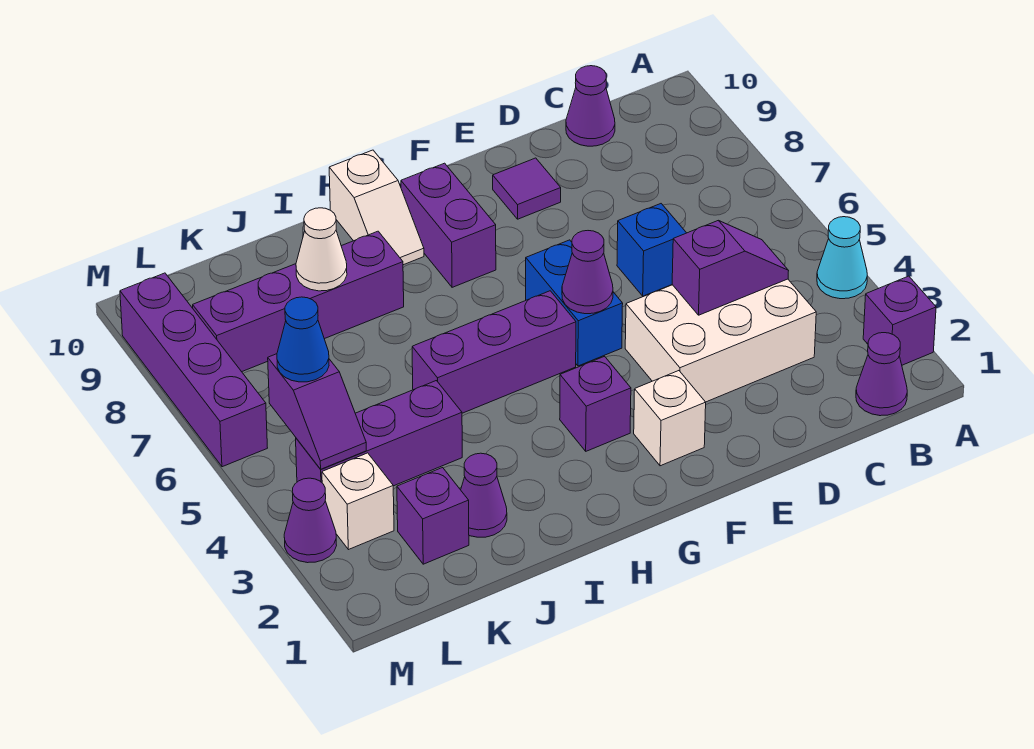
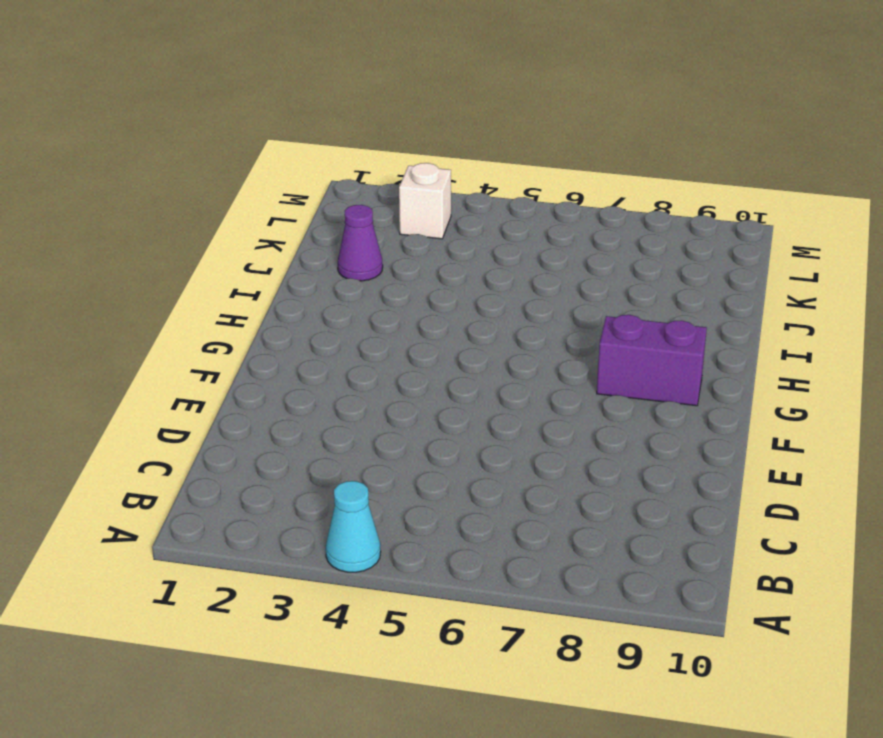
none -> purple brick A2 level 1
none -> purple cone B1 level 1
none -> white brick C3:E4 level 1

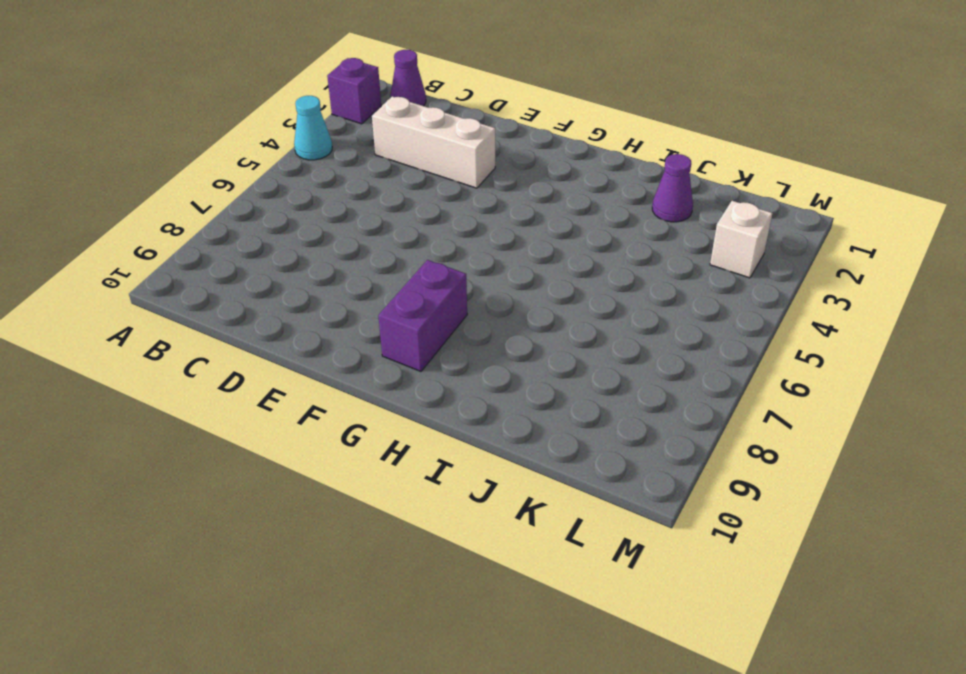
white brick C3:E3 level 1 -> white brick C3:E4 level 1
none -> purple cone C10 level 1
none -> blue brick D6 level 1
none -> purple tile E9 level 1

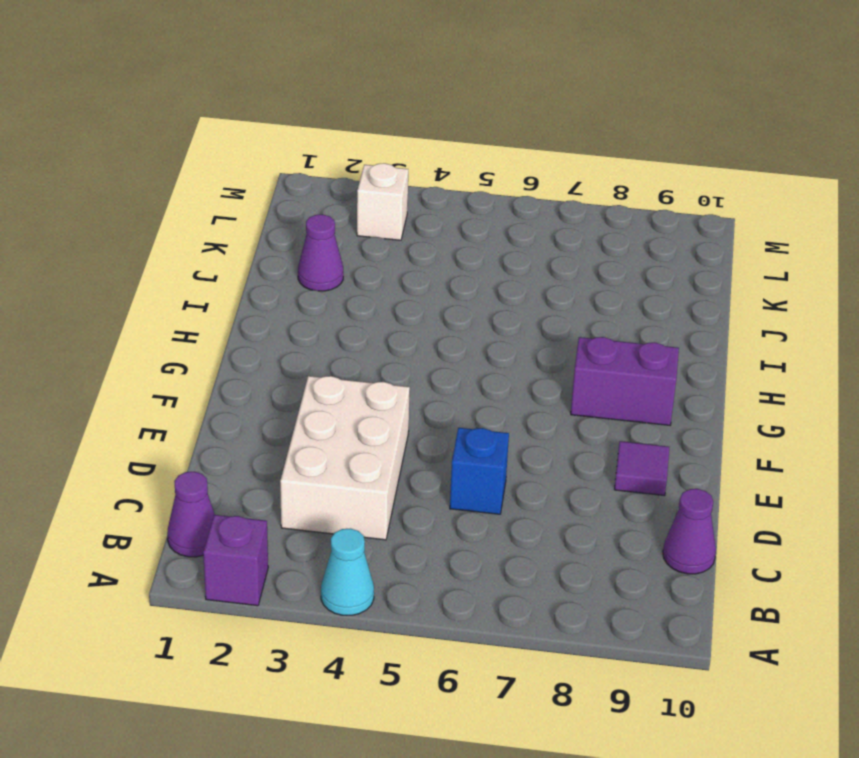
none -> white brick F2 level 1
none -> blue brick F5:F6 level 1
none -> purple brick G3 level 1

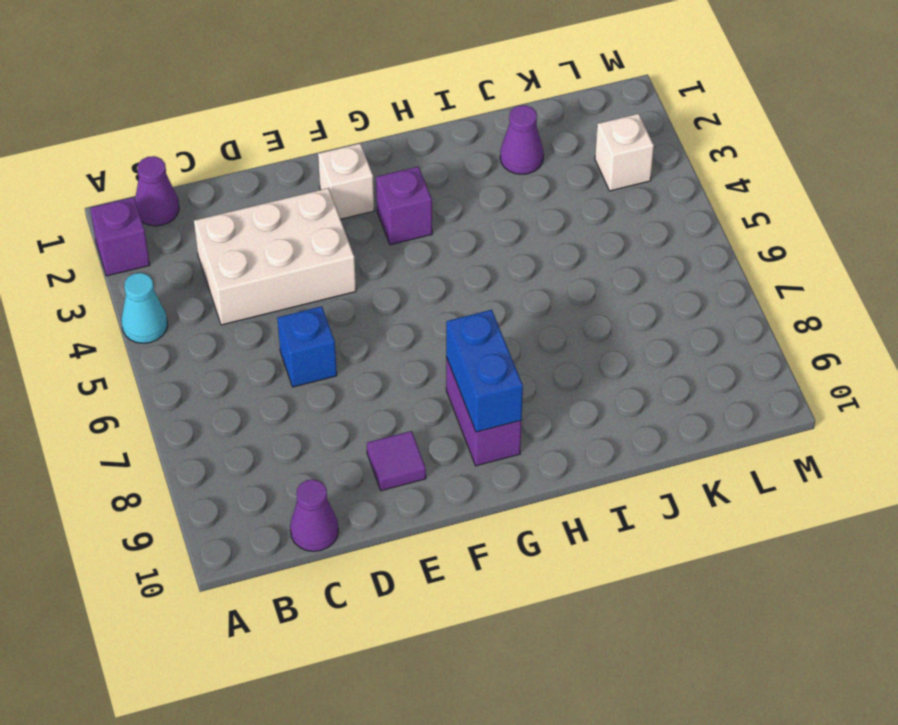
blue brick G8:G9 level 2 -> blue brick F5:F6 level 1
none -> purple brick G5:I5 level 1
none -> white slope H9:H10 level 1 top 10
none -> purple brick I8:L8 level 1

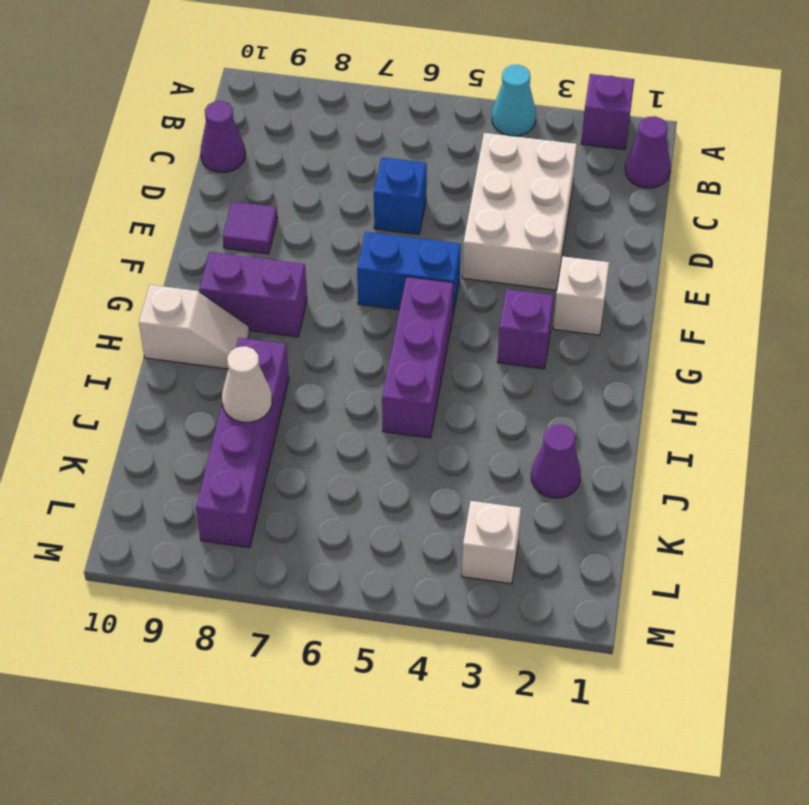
none -> purple brick J4:L4 level 1
none -> purple brick K2 level 1
none -> purple cone M3 level 1

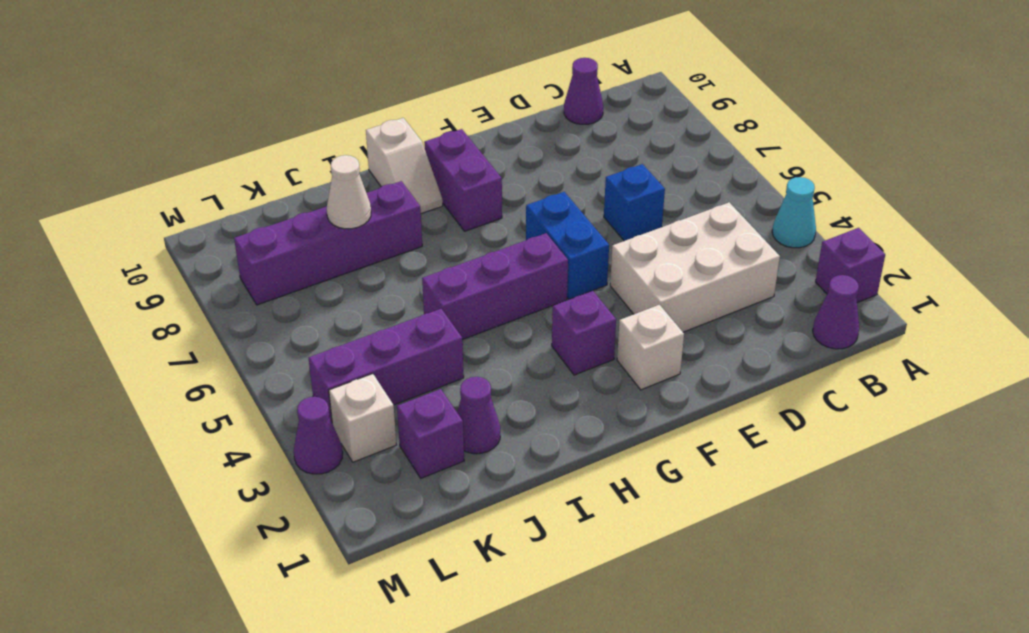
none -> purple tile E9 level 1
none -> purple brick M6:M9 level 1
none -> purple slope C4:D4 level 2 top D

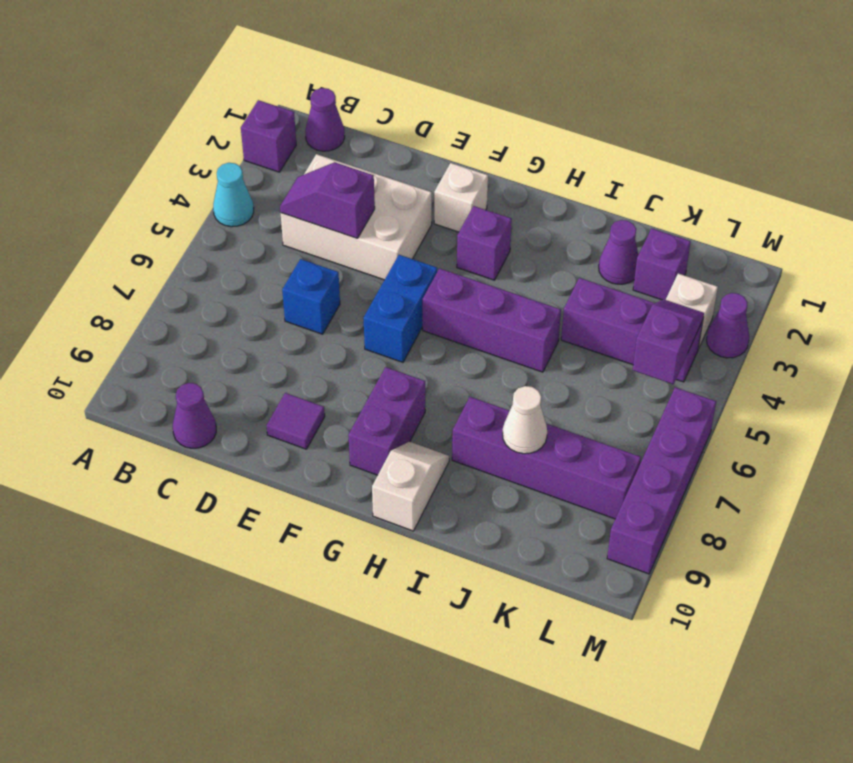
none -> purple cone F5 level 2
none -> blue cone L5 level 3

